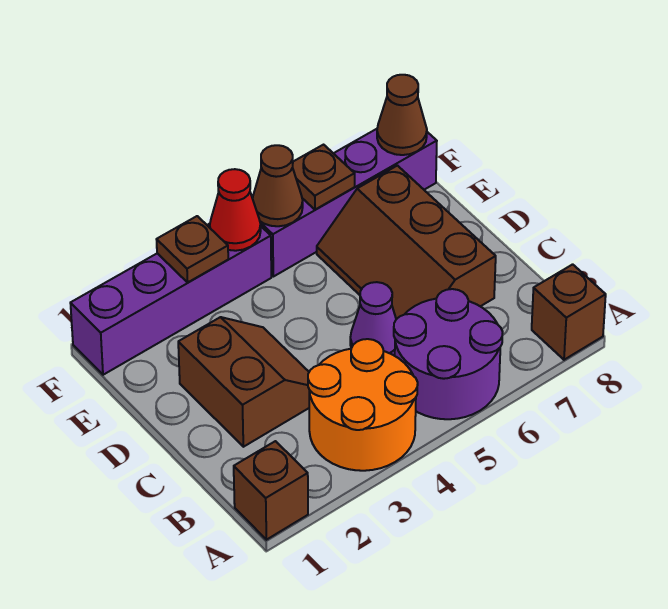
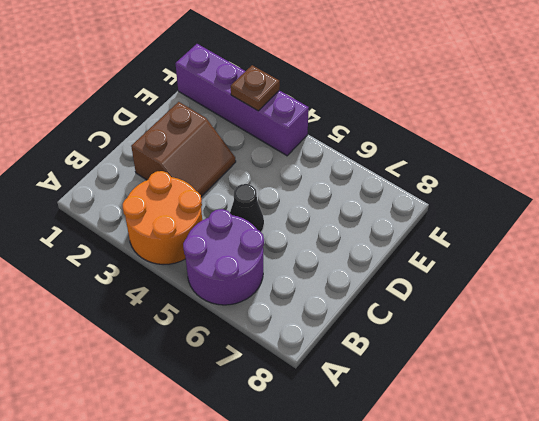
black cone C5 level 1 -> purple cone C5 level 1
none -> brown brick A1 level 1
none -> brown brick A8 level 1
none -> brown slope C6:E7 level 1 top 7

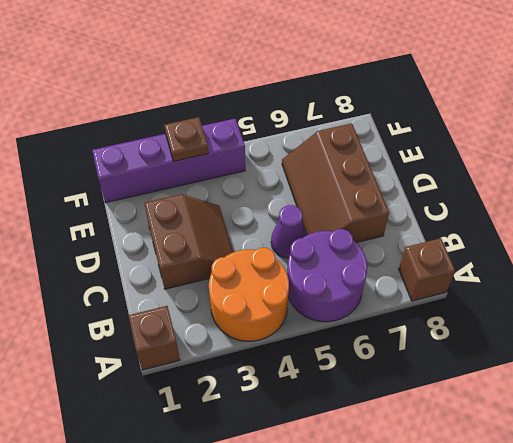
none -> purple brick F5:F8 level 1
none -> red cone F4 level 2
none -> brown cone F5 level 2

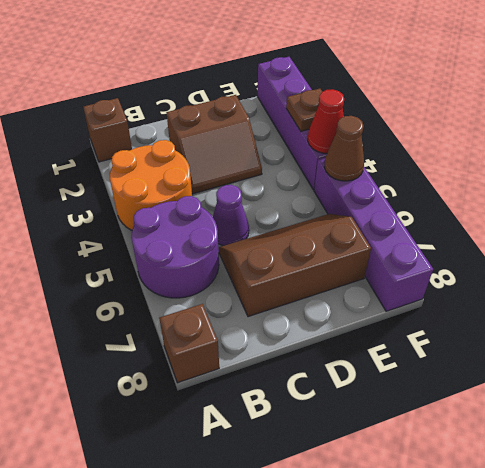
none -> brown plate F6 level 2
none -> brown cone F8 level 2

